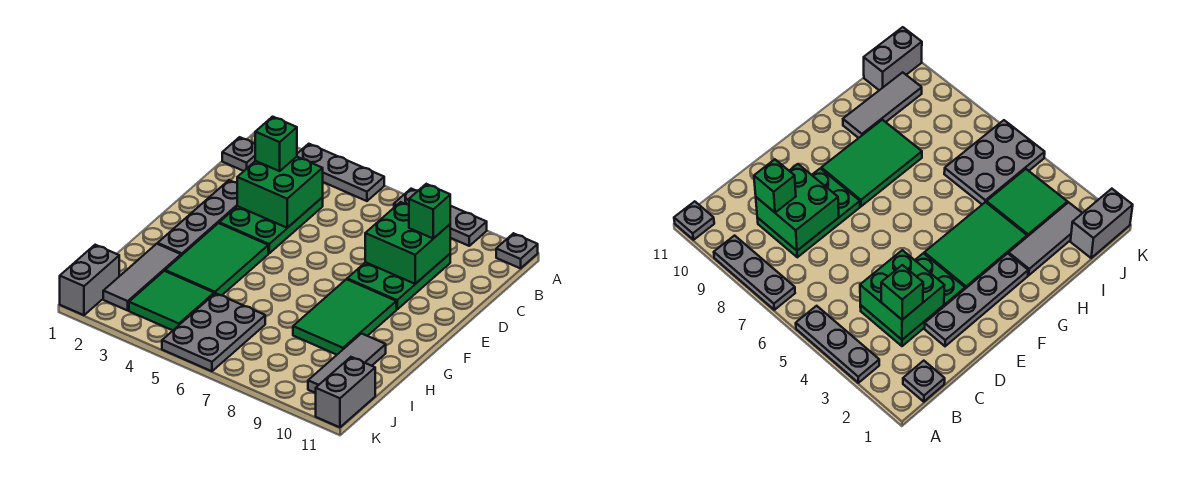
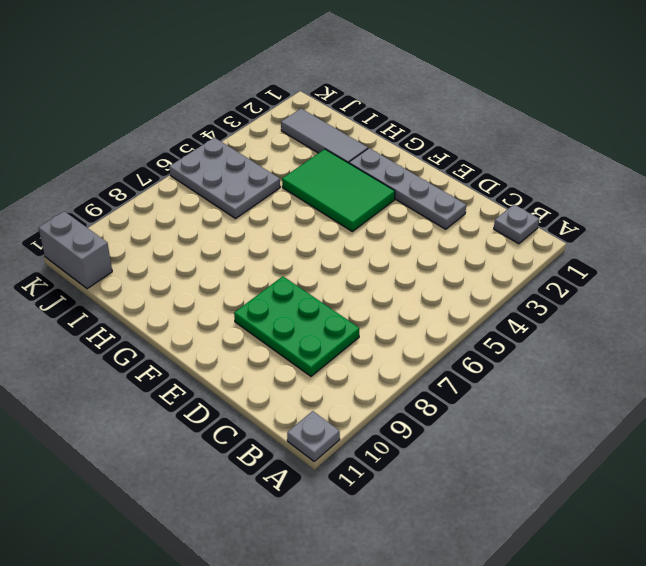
none -> grey plate A3:A5 level 1
none -> grey plate A7:A9 level 1
none -> green plate C3:E4 level 1

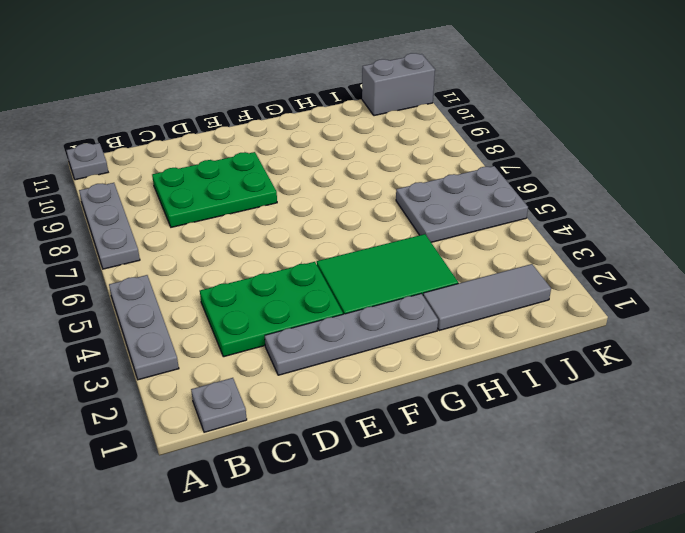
none -> green tile F8:H9 level 1
none -> grey tile H10:J10 level 1
none -> green tile I3:J4 level 1

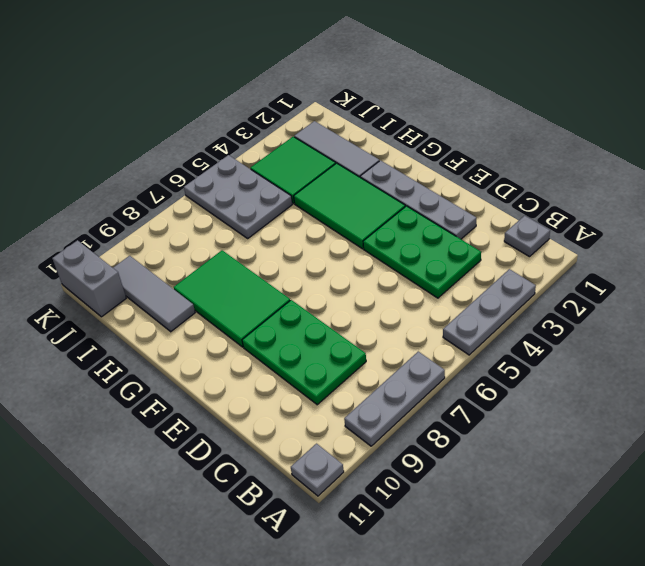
none -> grey brick J1:K1 level 1
none -> green brick C3:D4 level 2
none -> green brick C8:D9 level 2

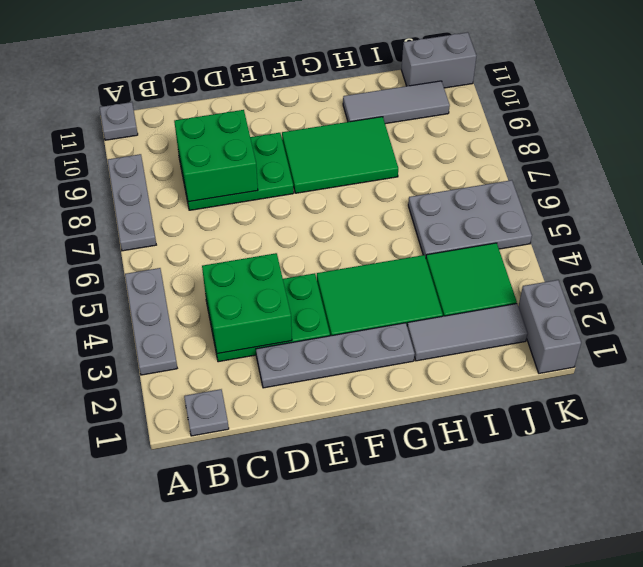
grey brick K1:K2 level 1 -> grey brick J1:K1 level 1
none -> green brick C3 level 3
none -> green brick C9 level 3

